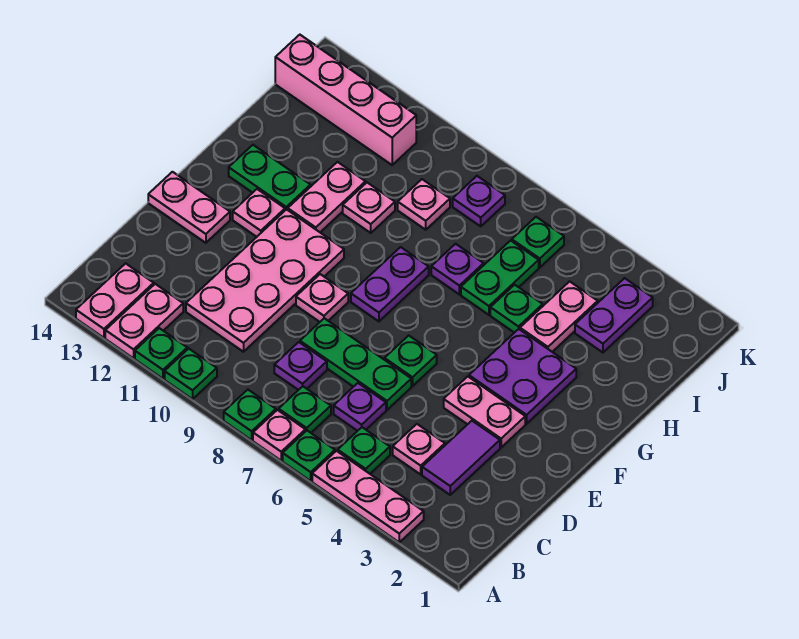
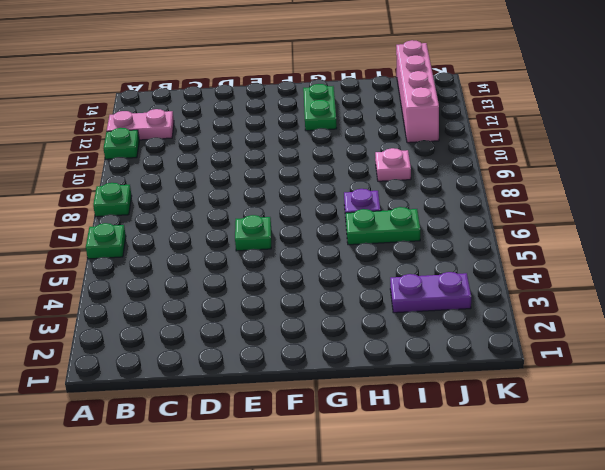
none -> pink plate A3:A5 level 1
none -> pink plate A7 level 1
none -> green plate A10 level 1
none -> pink plate A13:B13 level 1

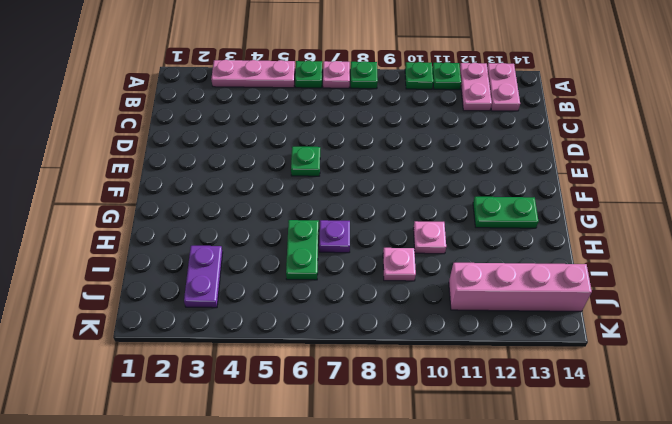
none -> green plate B5 level 1
none -> green plate B7 level 1
none -> purple tile C3:D3 level 1
none -> pink plate C4 level 1

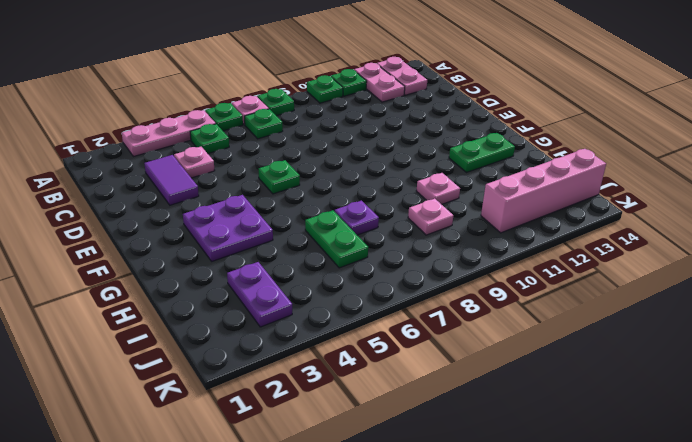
none -> purple plate C6 level 1
none -> purple plate C8 level 1
none -> pink plate C10:F11 level 1
none -> green plate D6:D8 level 1

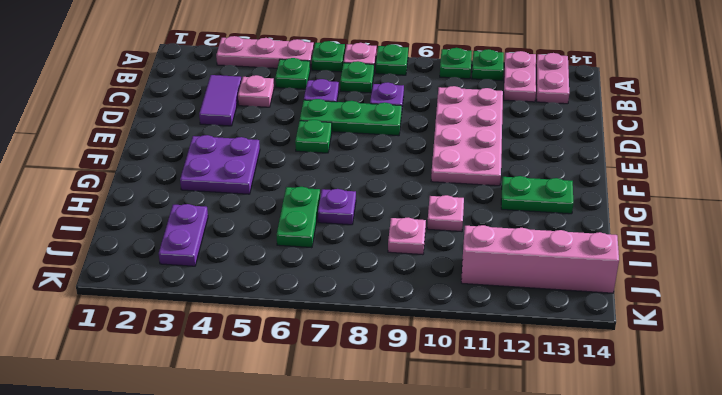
none -> pink plate E3:E4 level 1
none -> pink plate E9 level 1
none -> pink plate E13:E14 level 1
none -> purple plate F8:G8 level 1

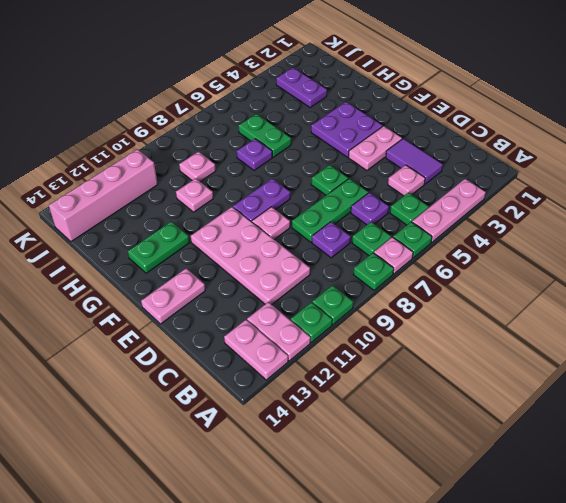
purple plate F8:F9 level 1 -> purple plate F8:G8 level 1
none -> pink plate F12 level 1
none -> pink plate G11:H11 level 1
none -> pink plate H4:I4 level 1
none -> green plate H5 level 1

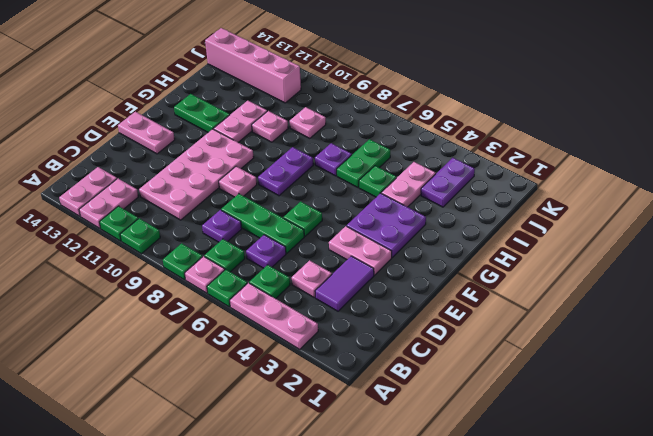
none -> pink plate F12 level 1
none -> green plate J6 level 1
none -> purple plate J8 level 1

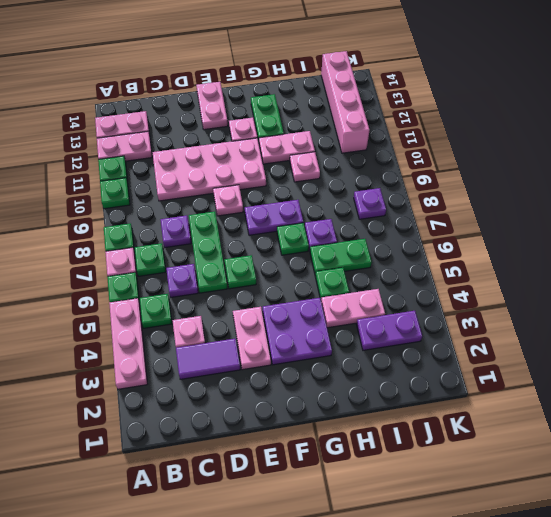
green plate G7 level 1 -> green plate J6 level 1
none -> pink plate I9 level 1

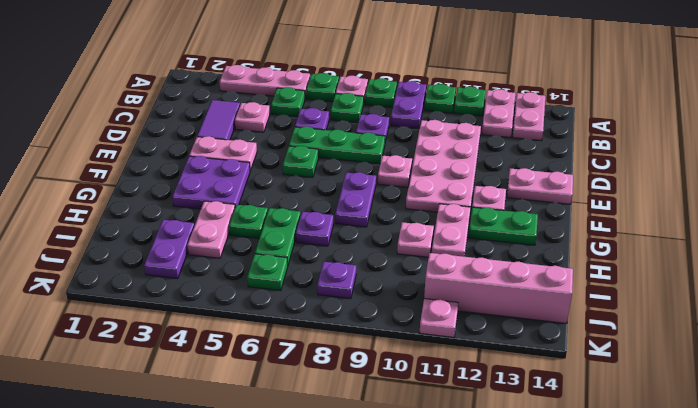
purple plate A9:B9 level 1 -> none
pink plate K11 level 1 -> pink plate I9 level 1

